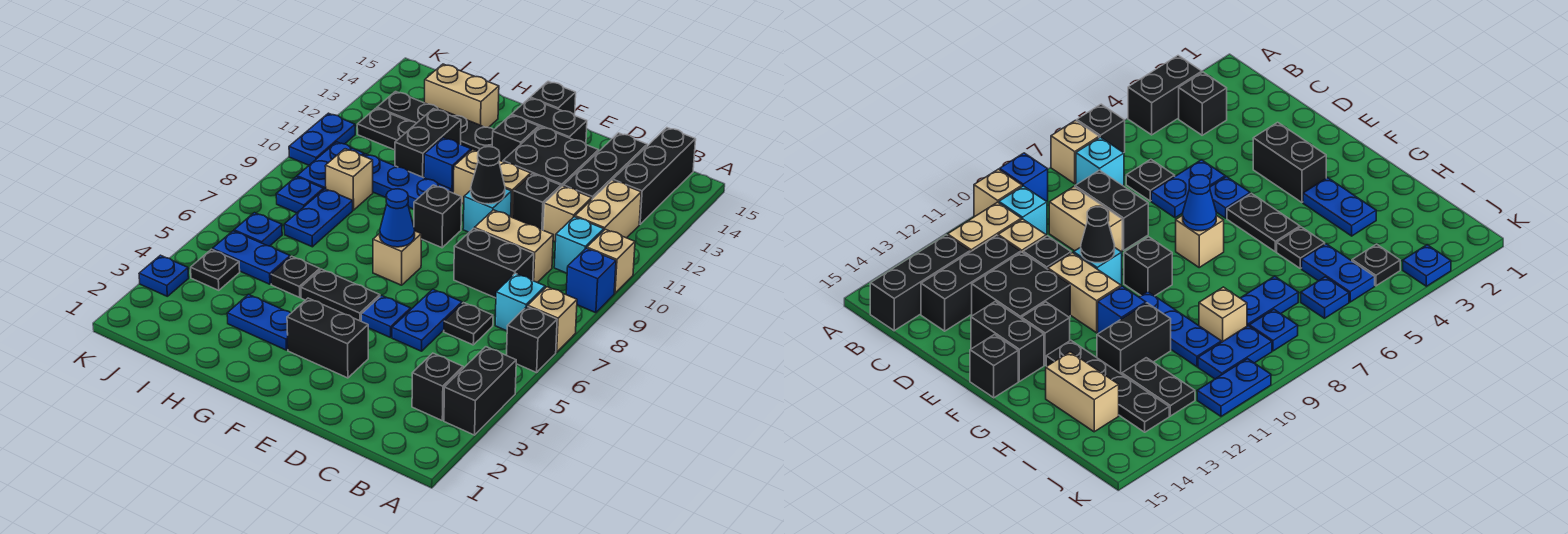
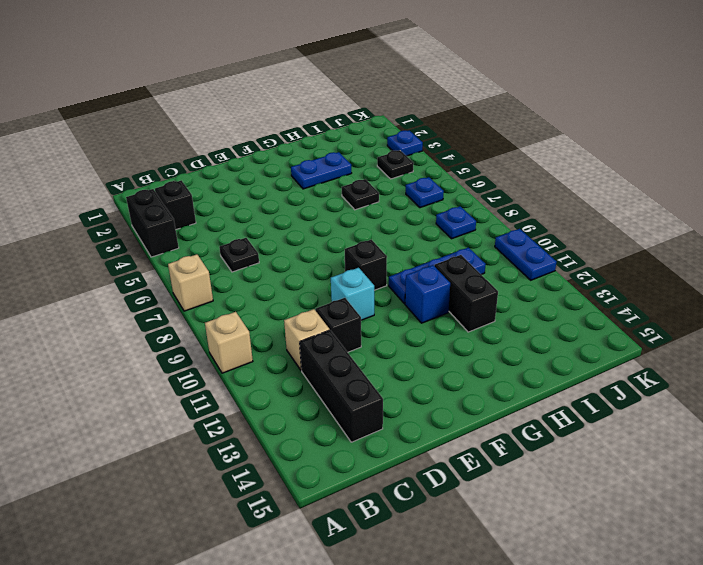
none -> black brick A6 level 1
none -> blue brick A9 level 1
none -> cyan brick B7 level 1
none -> cyan brick B10 level 1

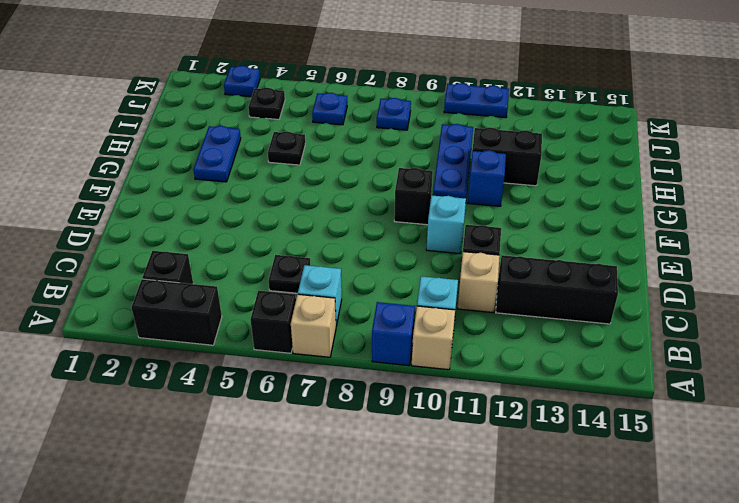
none -> tan brick B11:B12 level 1
none -> black brick B13:B15 level 1
none -> black brick C8:D8 level 1
none -> tan brick C9:D9 level 1

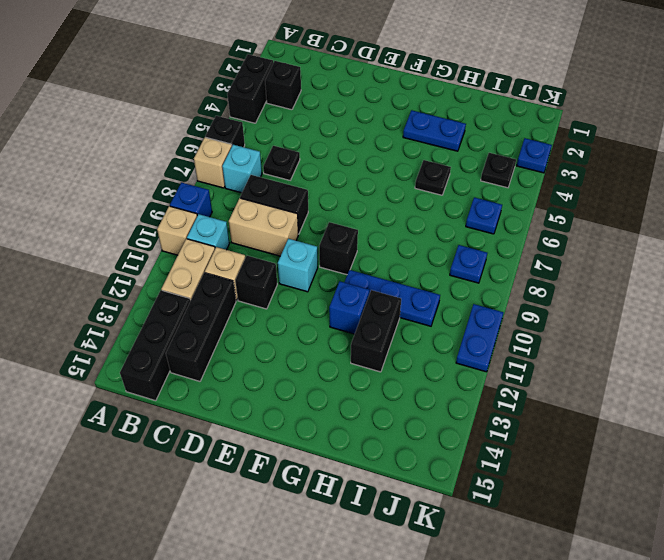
none -> blue plate D5:D6 level 1
none -> black brick D12:E13 level 1
none -> black brick E3:F3 level 1
none -> blue plate E5 level 1

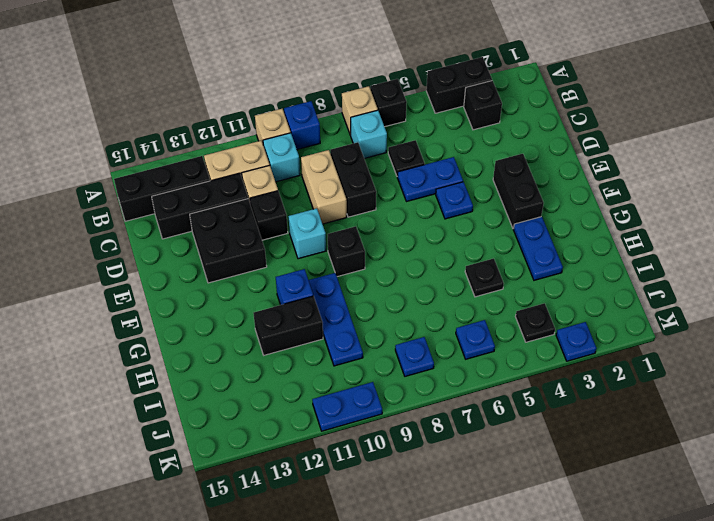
none -> tan brick E11:F11 level 1
none -> black brick E14:F14 level 1
none -> black plate F5:G5 level 1
none -> tan brick F7 level 1

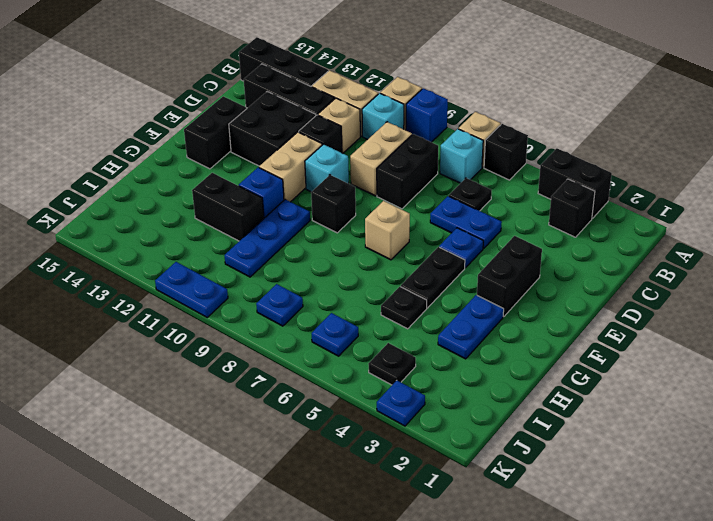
none -> black brick F13 level 1
none -> black brick F15 level 1
none -> black plate G13:J13 level 1
none -> tan brick H14:I14 level 1

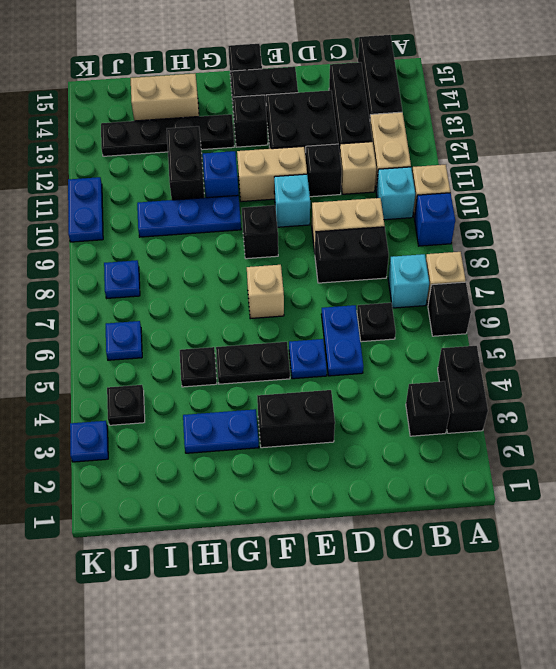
none -> blue plate I5:J5 level 1
none -> blue plate I7:I8 level 1
none -> tan brick I9 level 1
none -> black plate I12:J12 level 1

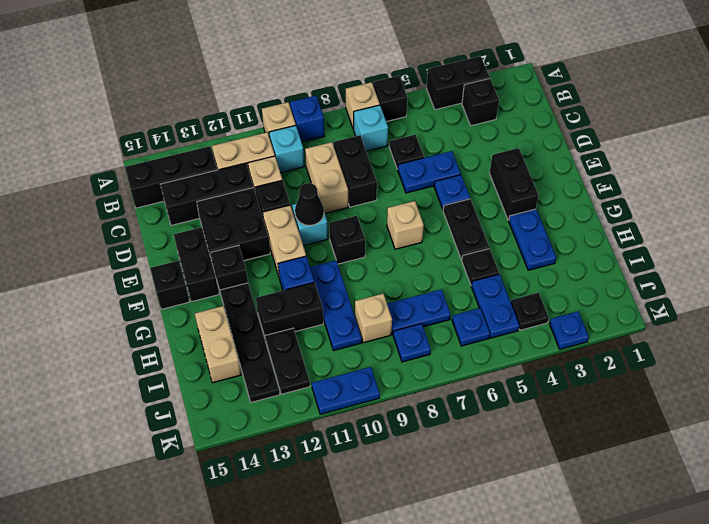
none -> blue plate J9:J10 level 1
none -> blue cone F7 level 2

